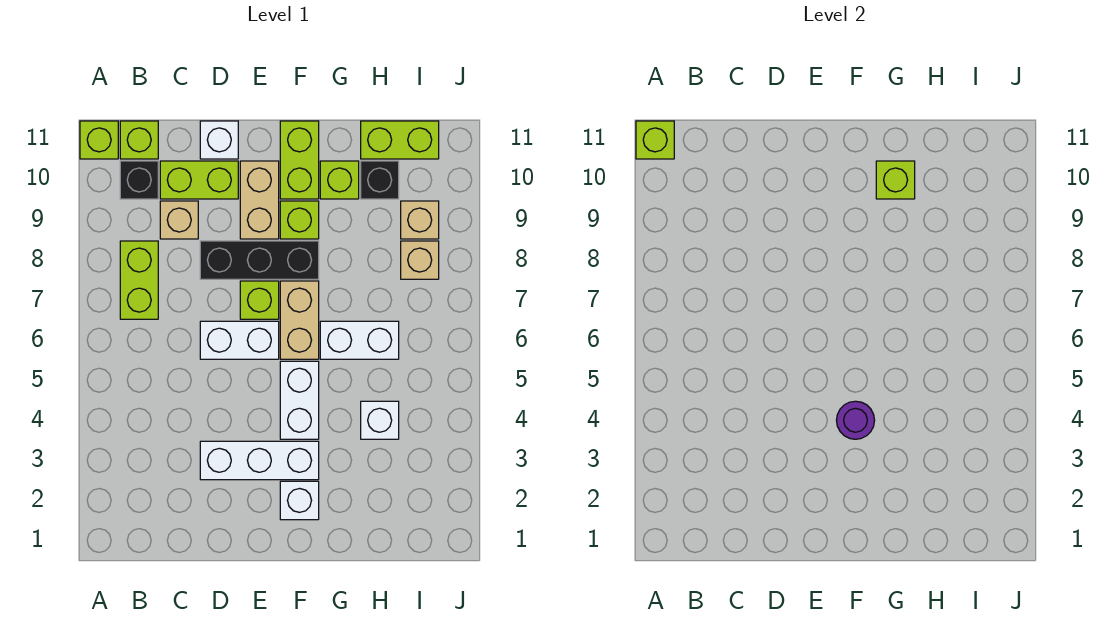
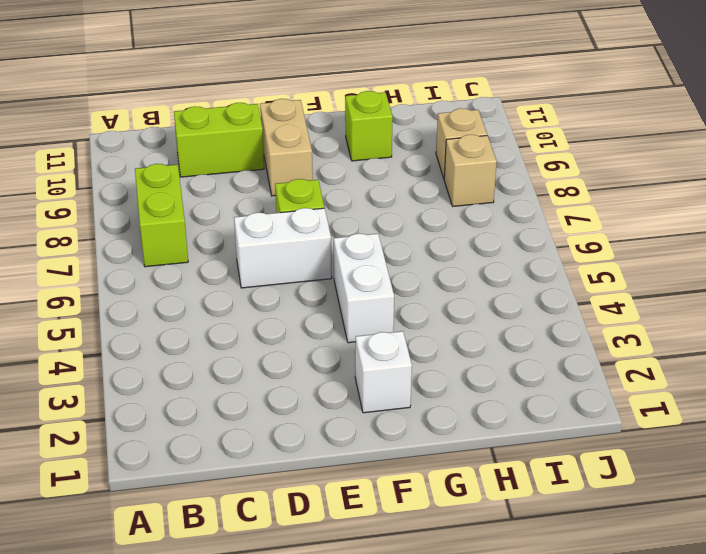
none -> lime brick A11 level 1
none -> black brick B10 level 1
none -> lime brick B11 level 1

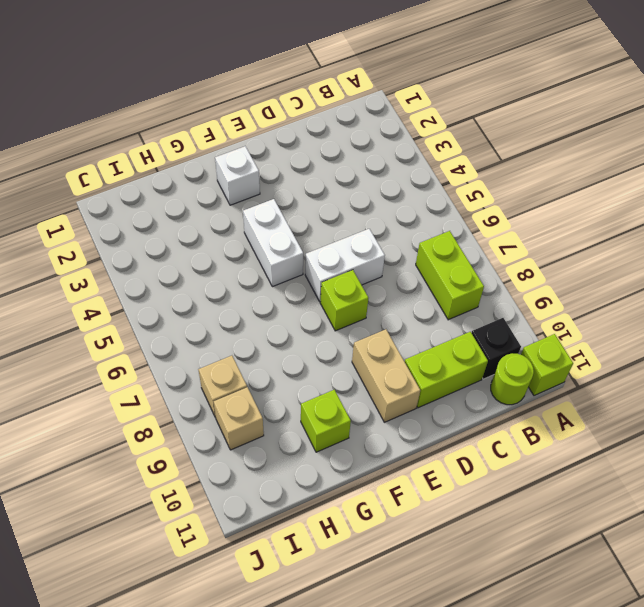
lime round brick B11 level 1 -> lime brick B11 level 1
none -> tan brick C9 level 1
none -> white brick D3:F3 level 1
none -> black brick D8:F8 level 1

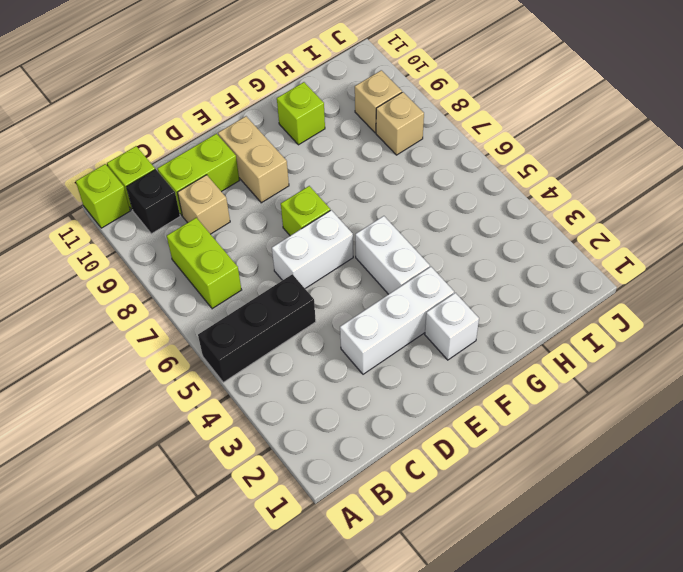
black brick A5:C5 level 1 -> black brick D8:F8 level 1
none -> white brick D11 level 1
none -> tan brick F6:F7 level 1
none -> lime brick F9 level 1

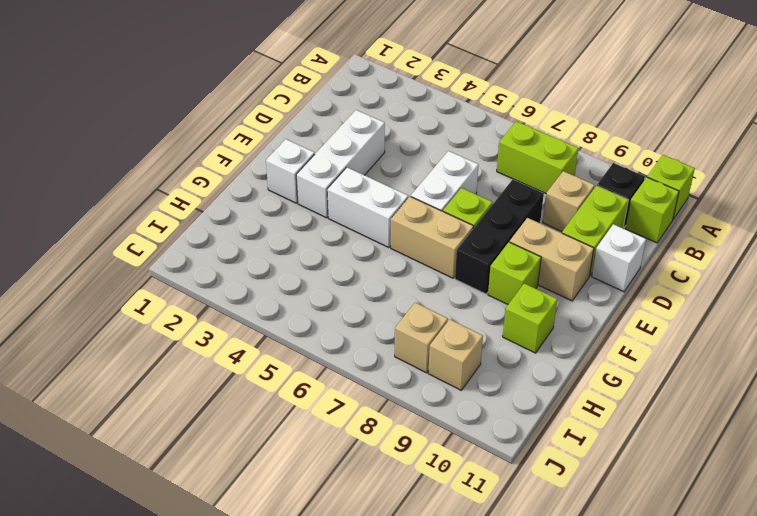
none -> lime brick F10:F11 level 1
none -> white brick G6:H6 level 1
none -> white brick H4 level 1

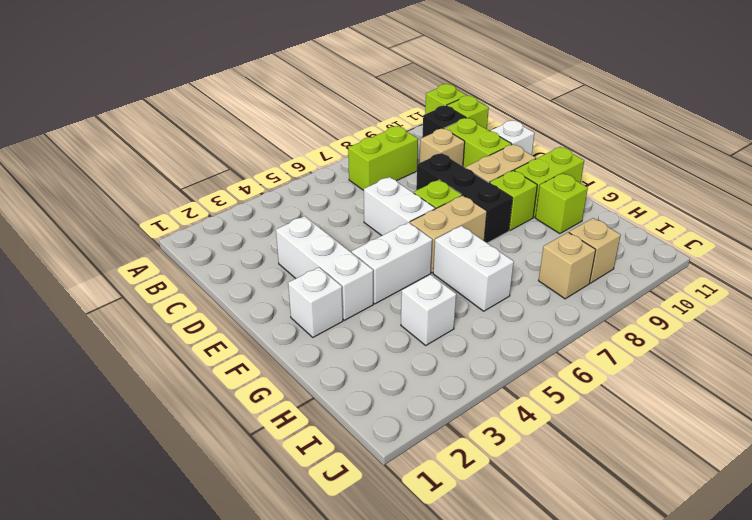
none -> black brick H10 level 1
none -> lime brick H11:I11 level 1
none -> lime brick A11 level 2

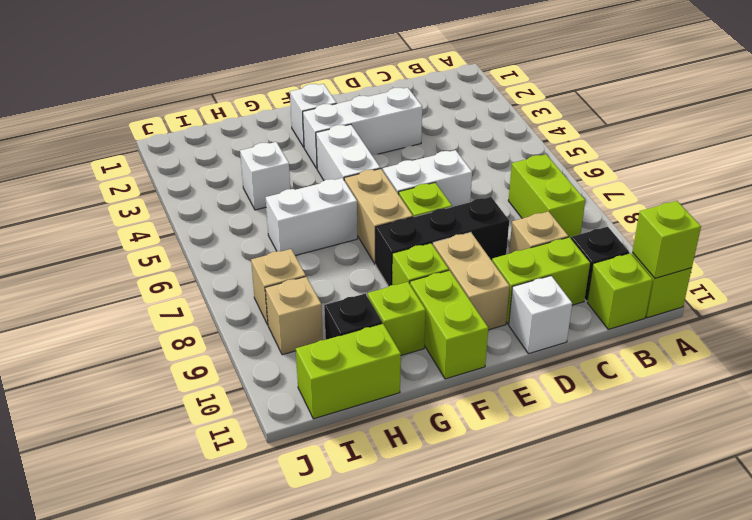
none -> purple round brick F4 level 2
none -> lime brick G10 level 2

